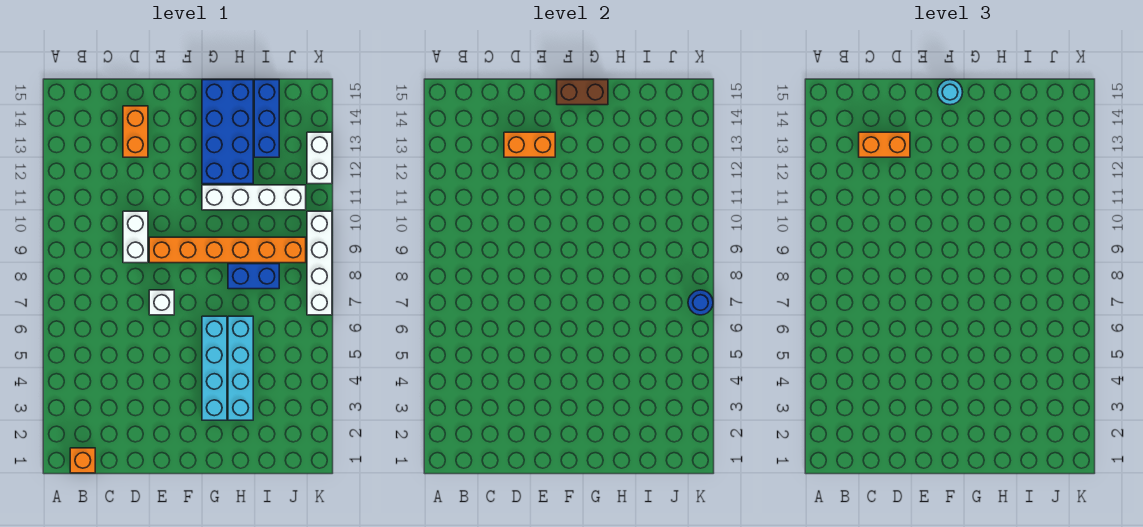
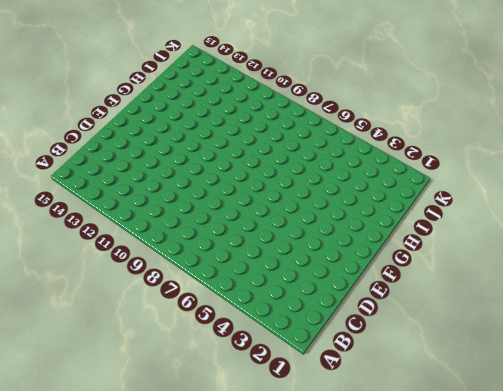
none -> orange brick B1 level 1
none -> white brick D9:D10 level 1
none -> orange brick D13:D14 level 1

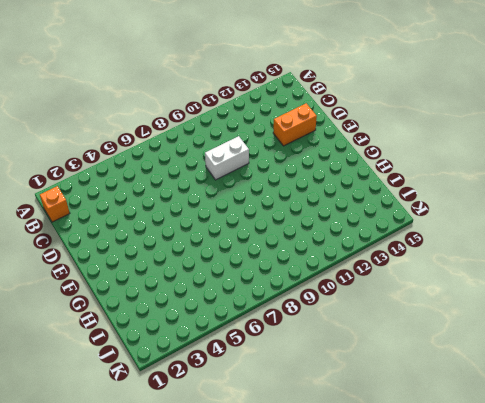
none -> white brick E7 level 1
none -> orange brick E9:J9 level 1
none -> cyan brick G3:G6 level 1

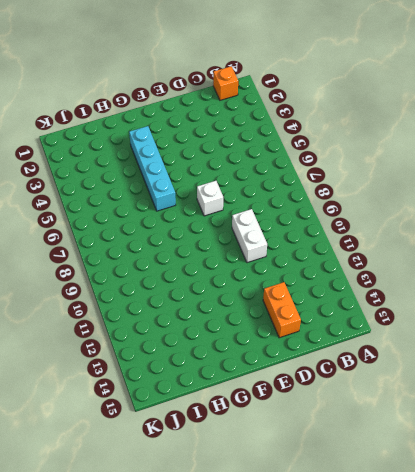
none -> orange brick E9:J9 level 1
none -> white brick G11:J11 level 1
none -> blue brick G12:H15 level 1

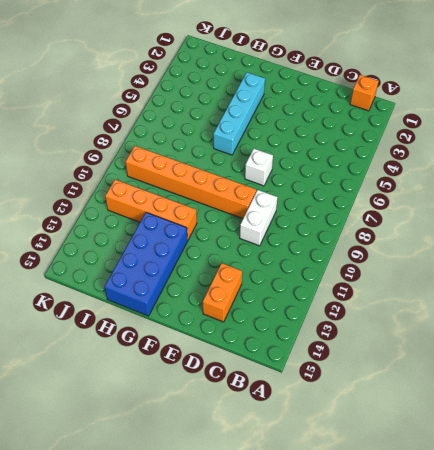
orange brick G11:J11 level 1 -> white brick G11:J11 level 1
none -> cyan brick H3:H6 level 1
none -> blue brick H8:I8 level 1
none -> blue brick I13:I15 level 1

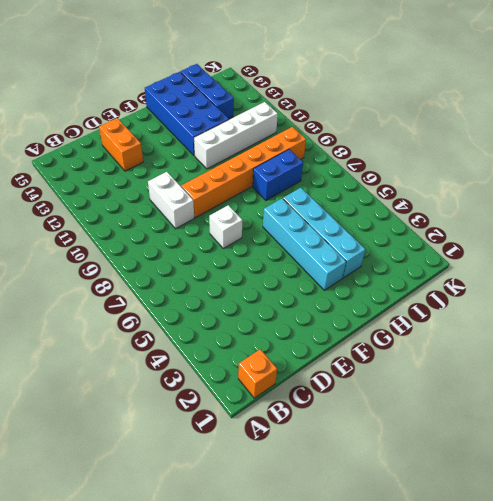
none -> white brick K7:K10 level 1
none -> white brick K12:K13 level 1
none -> orange brick D13:E13 level 2

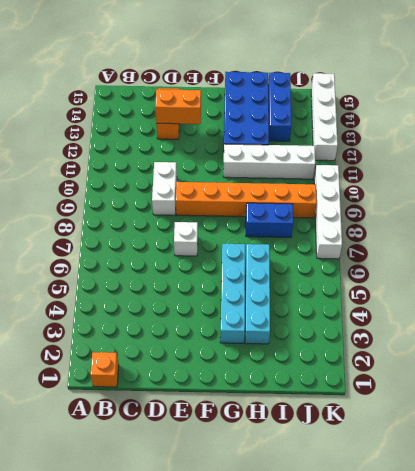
white brick K12:K15 level 1 -> white brick K12:K13 level 1
none -> brown brick F15:G15 level 2
none -> blue round brick K7 level 2
none -> orange brick C13:D13 level 3

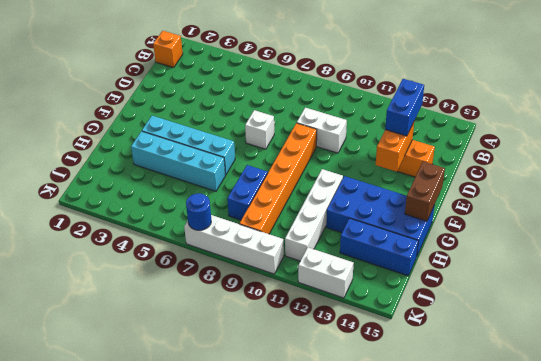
blue brick C13:D13 level 3 -> orange brick C13:D13 level 3
none -> cyan round brick F15 level 3

